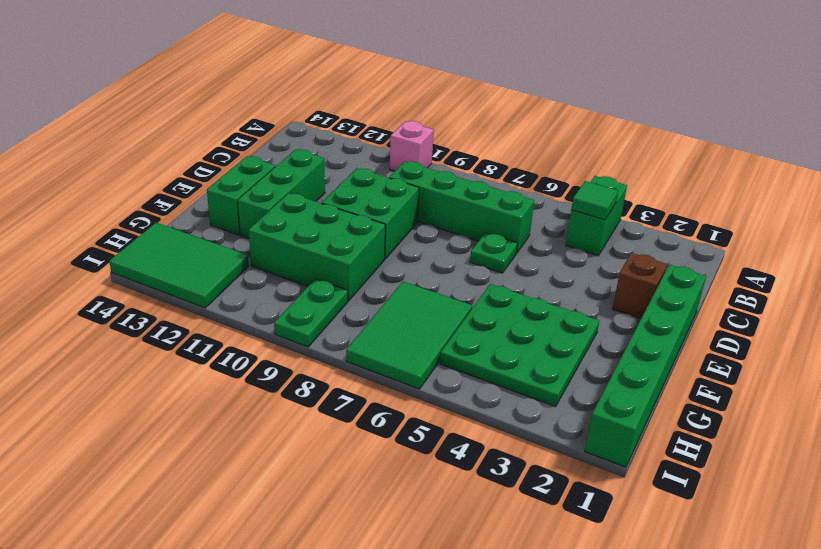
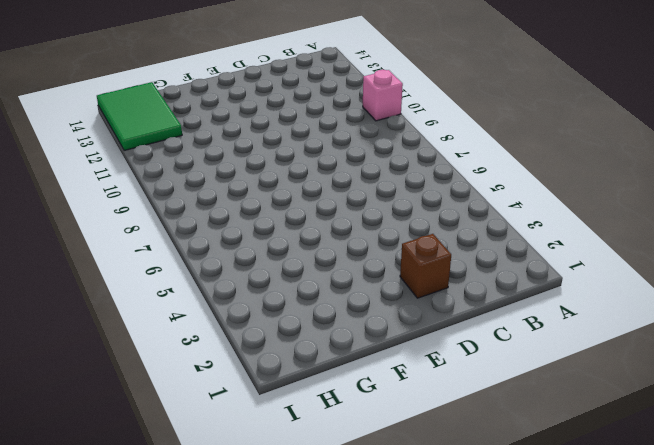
none -> green brick A4:B4 level 1
none -> green brick C6:C9 level 1
none -> green brick D1:I1 level 1

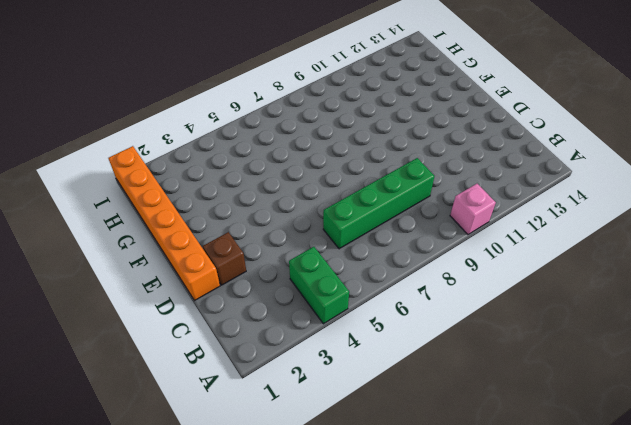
orange brick D1:I1 level 1 -> green brick D1:I1 level 1
none -> green plate D6 level 1
none -> green brick D9:E10 level 1
none -> green brick D12:F12 level 1

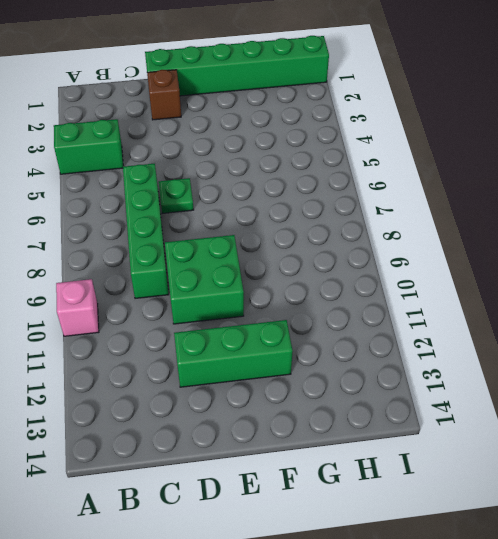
none -> green brick E13:F13 level 1
none -> green plate F3:H5 level 1
none -> green brick F9:G11 level 1

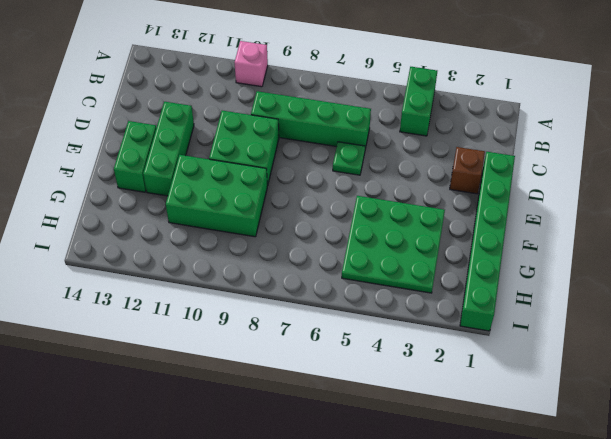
none -> green tile G6:I7 level 1
none -> green plate H9:I9 level 1
none -> green tile H12:I14 level 1

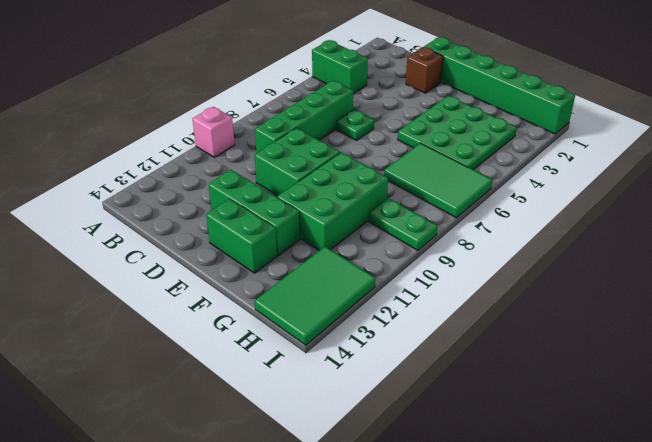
none -> green tile B4 level 2

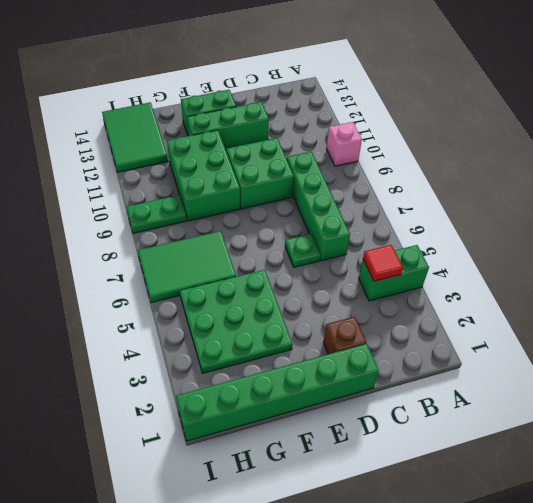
red tile B4 level 2 -> green tile B4 level 2

